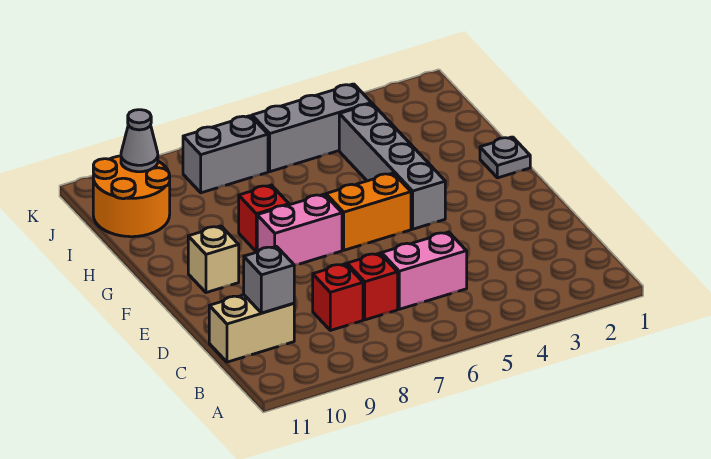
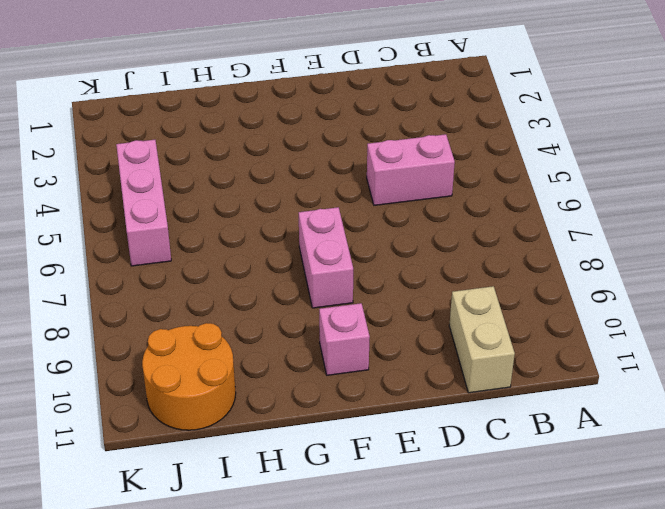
pink brick C5:D5 level 1 -> pink brick C5:C6 level 1
pink brick F10 level 1 -> tan brick F10 level 1
pink brick J4:J6 level 1 -> grey brick J4:J6 level 1
none -> red brick C7 level 1
none -> red brick C8 level 1
none -> grey brick F4:I4 level 1

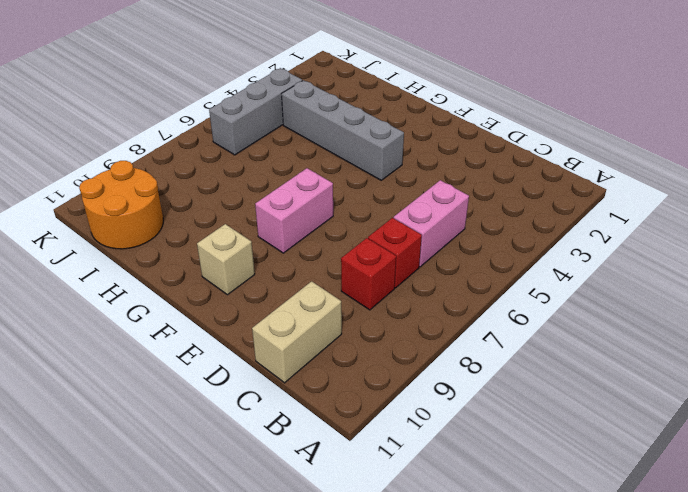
none -> orange brick F5:F6 level 1
none -> grey plate G1 level 1
none -> red brick G8 level 1

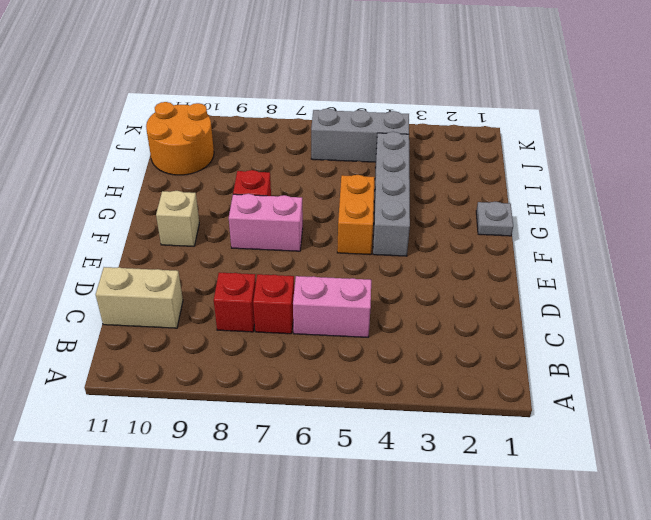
orange brick F5:G5 level 1 -> orange brick F5:F6 level 1
none -> grey brick J7:J8 level 1
none -> grey brick C10 level 2
none -> grey cone J10 level 2

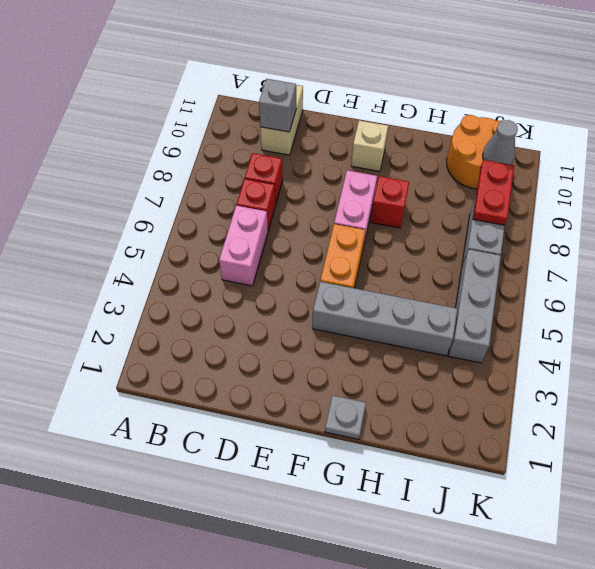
red plate J8:J9 level 2 -> none

